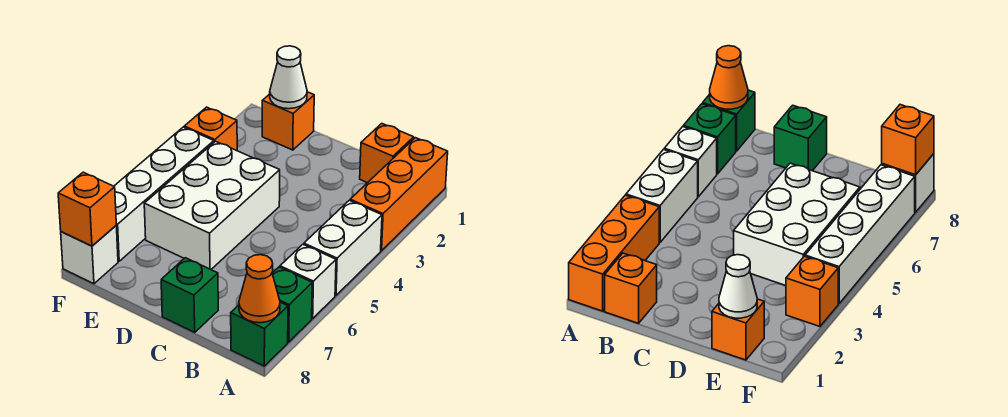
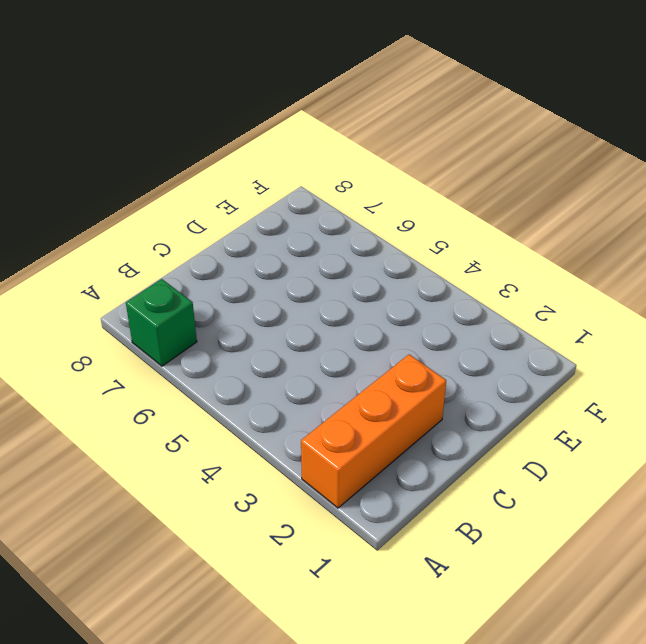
orange brick A2:C2 level 1 -> orange brick A1:A3 level 1
none -> white brick A4:A5 level 1
none -> white brick A6 level 1
none -> green brick A8 level 1

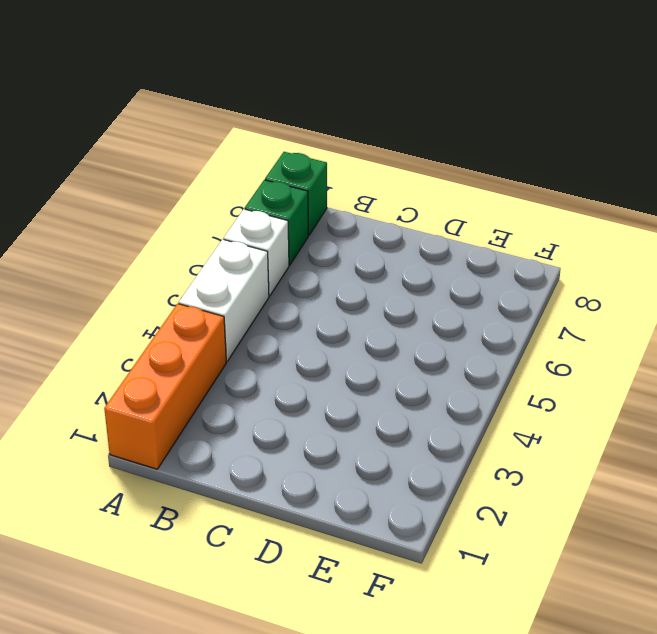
none -> orange brick B1 level 1
none -> green brick C8 level 1
none -> white brick D4:E6 level 1

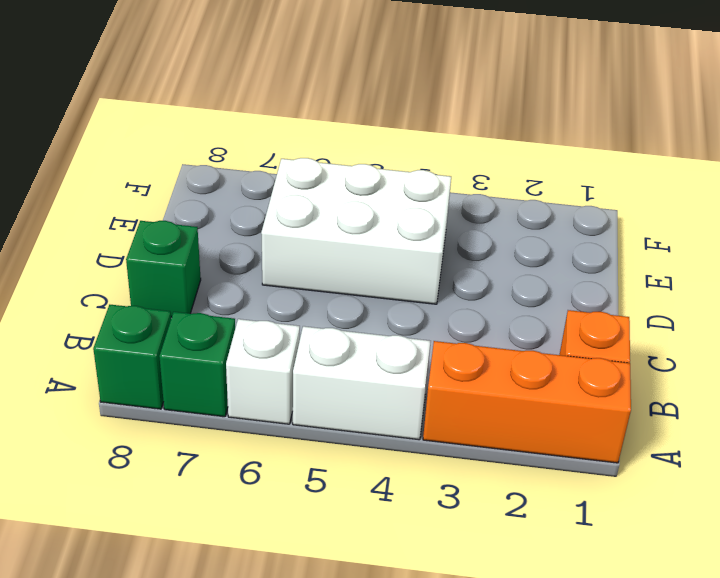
none -> orange brick E1 level 1
none -> orange brick F3 level 1
none -> white brick F4:F7 level 1

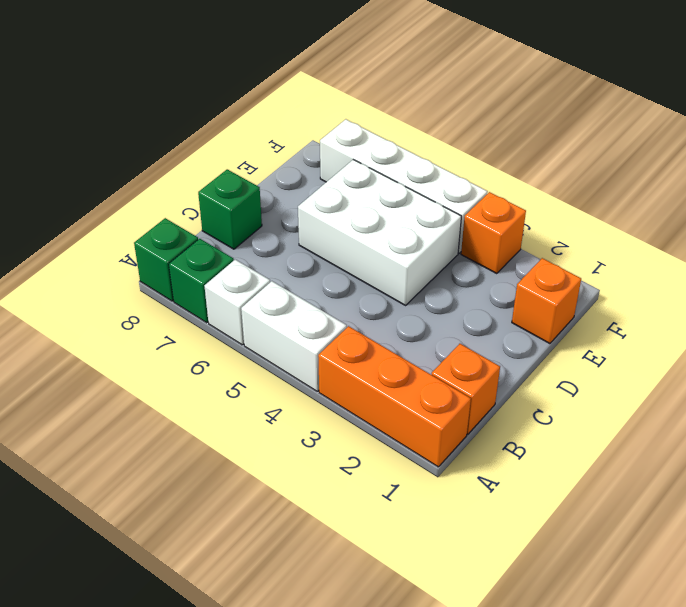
none -> white brick F8 level 1
none -> orange cone A8 level 2
none -> white cone E1 level 2

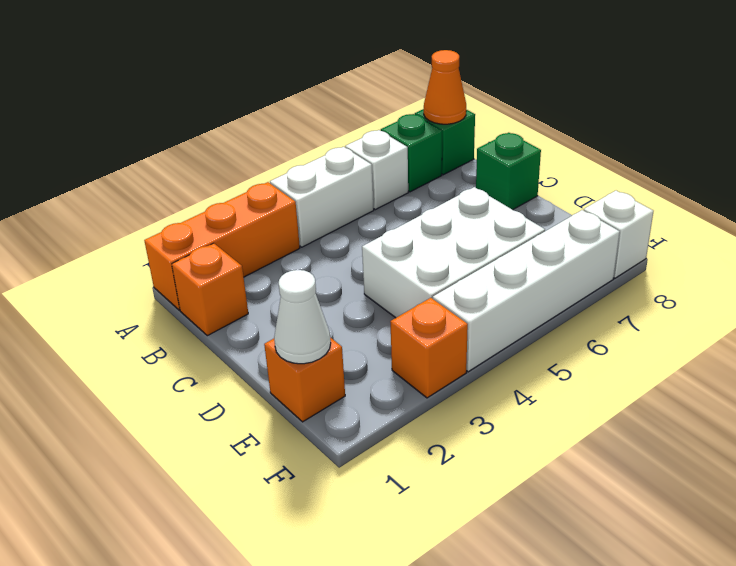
none -> orange brick F8 level 2

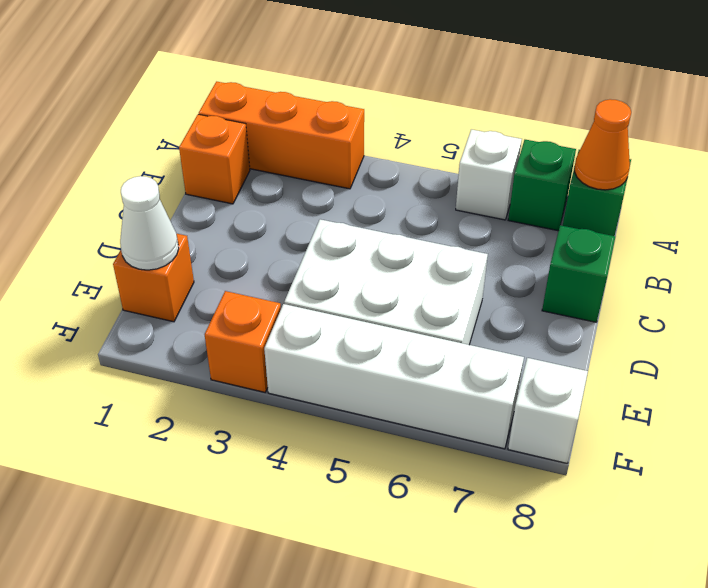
none -> white brick A4:A5 level 1
none -> orange brick F8 level 2

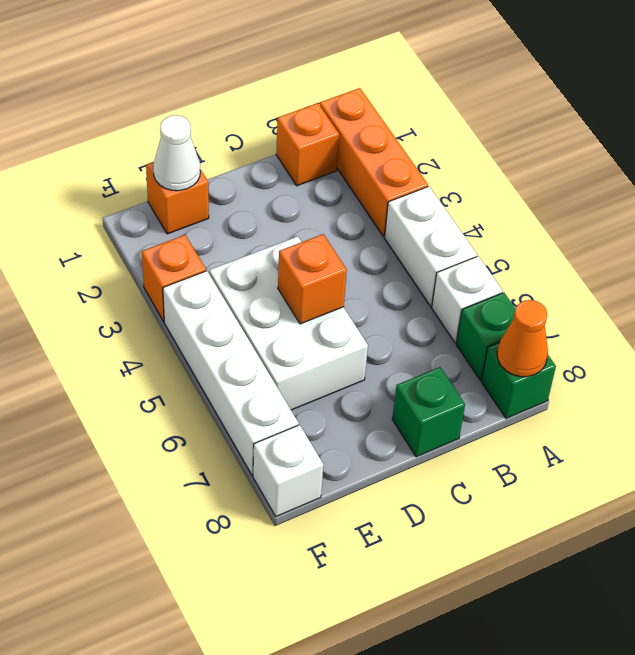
orange brick D5 level 2 -> orange brick F8 level 2

